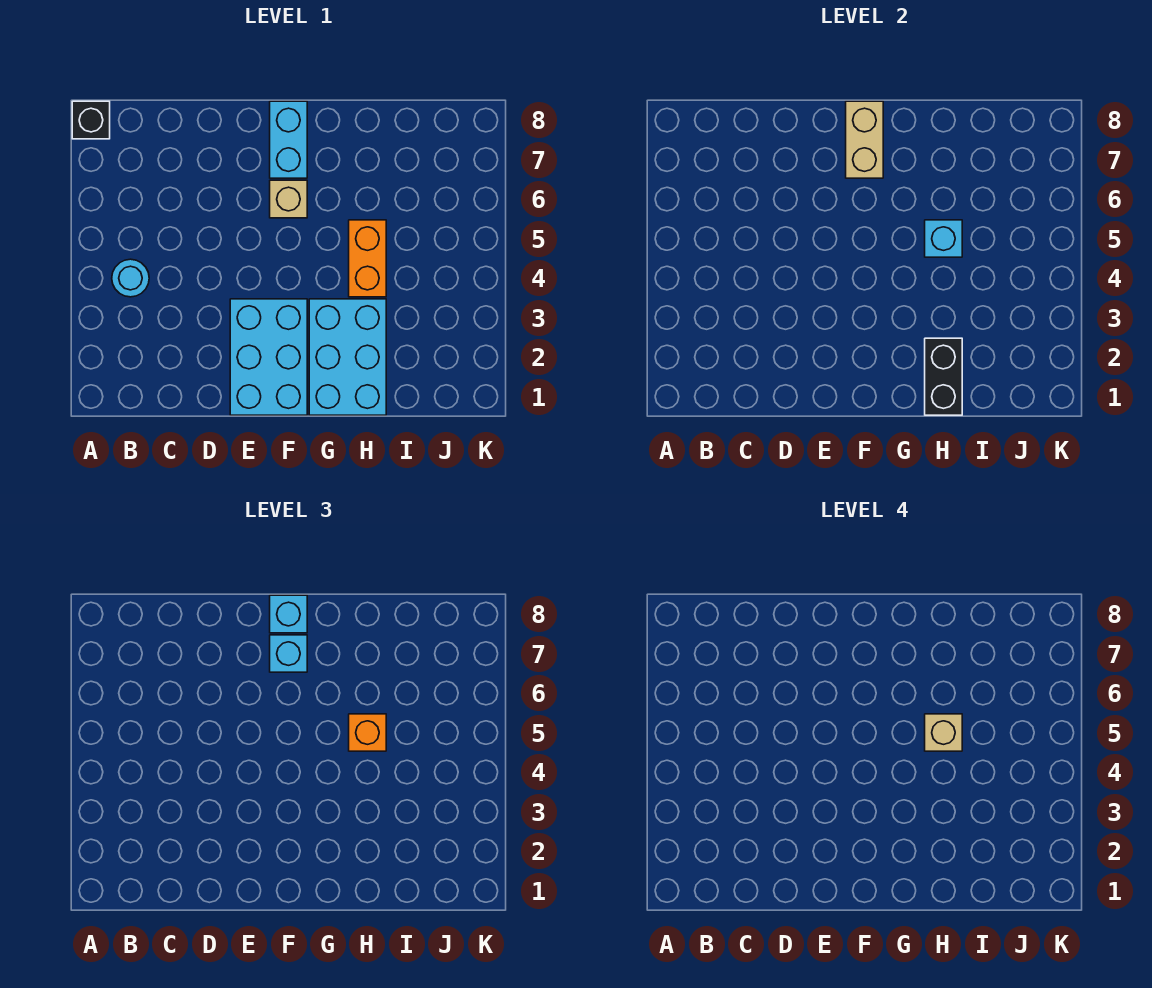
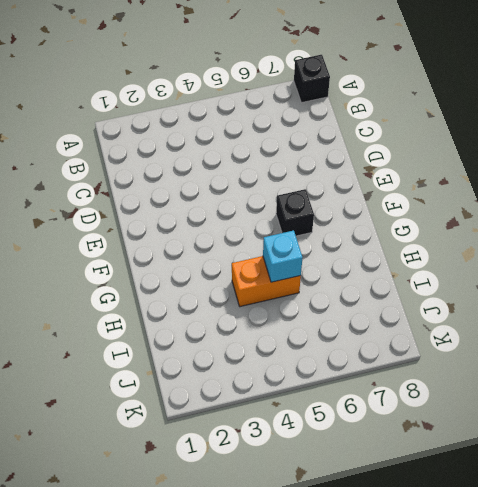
black brick F6 level 1 -> tan brick F6 level 1
none -> cyan round brick B4 level 1
none -> cyan brick E1:F3 level 1
none -> cyan brick F7:F8 level 1

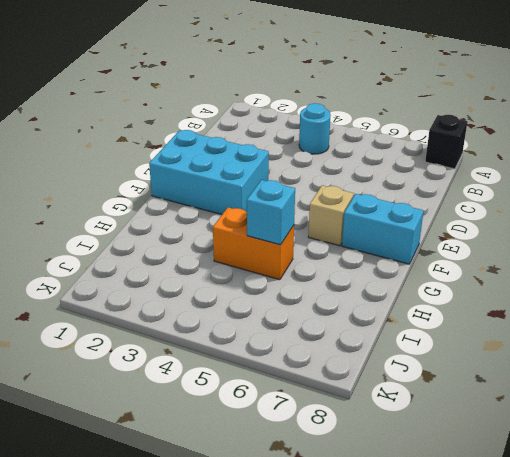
none -> cyan brick G1:H3 level 1
none -> tan brick F7:F8 level 2
none -> black brick H1:H2 level 2

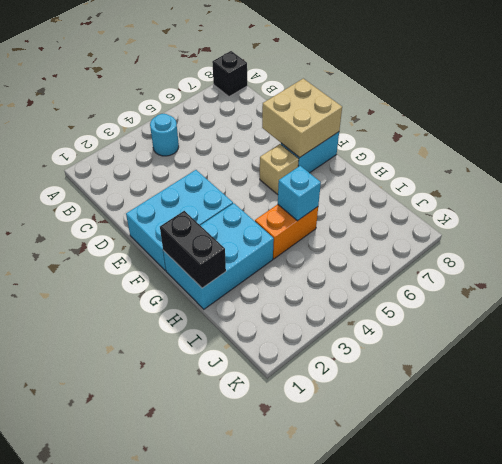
tan brick E7:F8 level 2 -> tan brick F7:F8 level 2
black brick G1:H1 level 2 -> black brick H1:H2 level 2
none -> cyan brick F7 level 3
none -> cyan brick F8 level 3
none -> orange brick H5 level 3

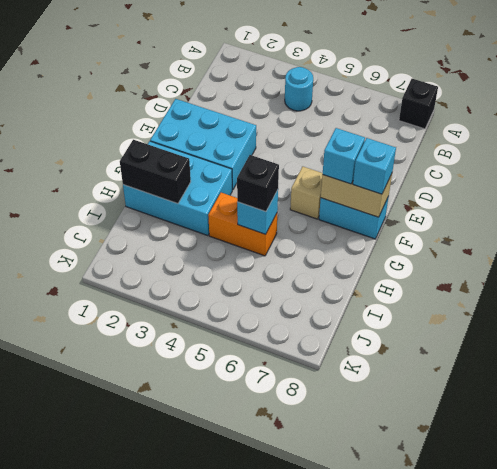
black brick H5 level 3 -> orange brick H5 level 3
none -> tan brick H5 level 4

